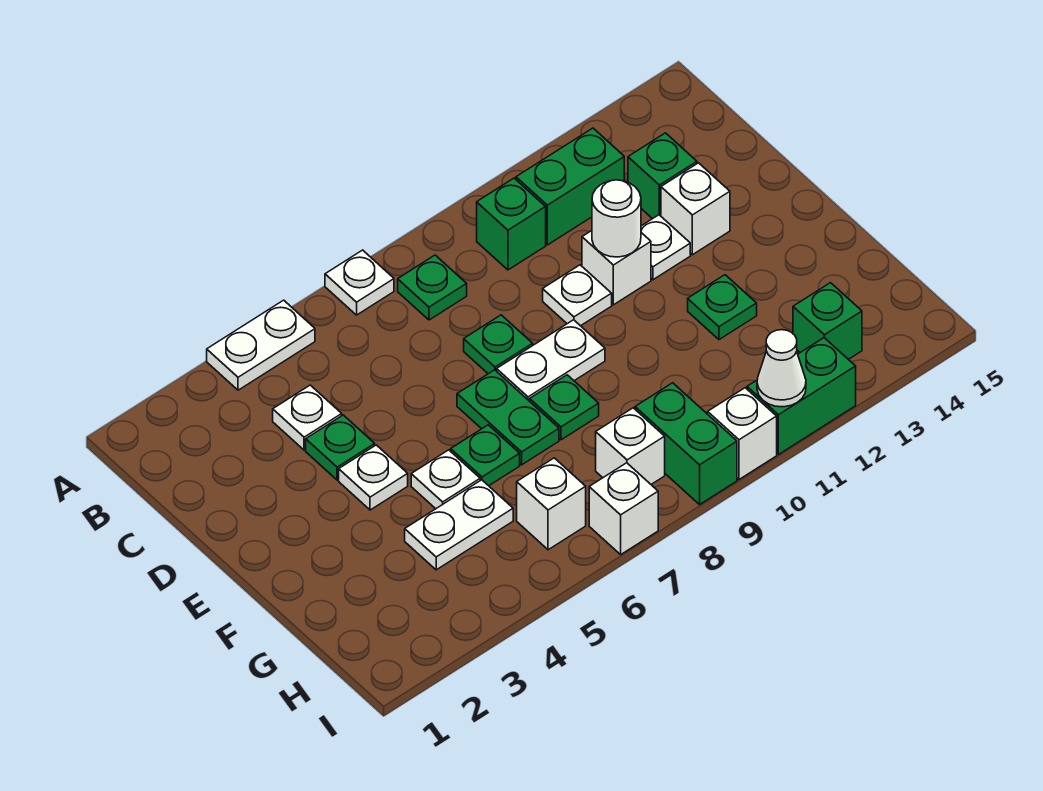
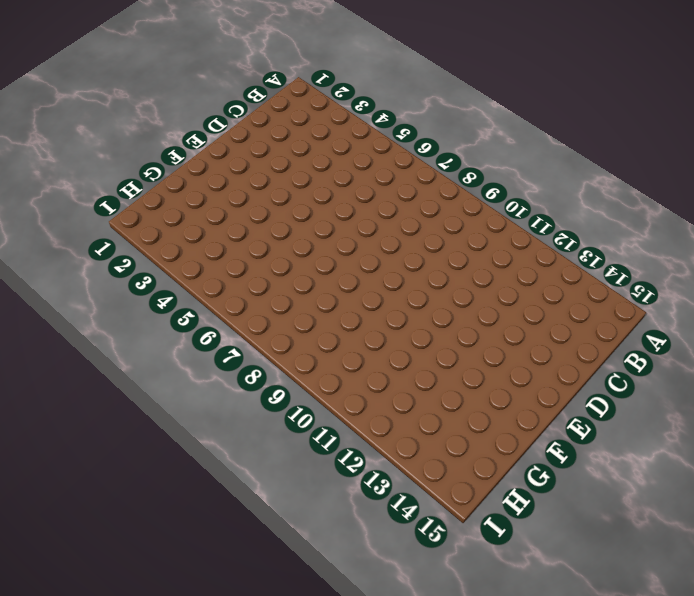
none -> white plate A4:A5 level 1
none -> white plate A7 level 1
none -> green plate B8 level 1
none -> green brick B10 level 1

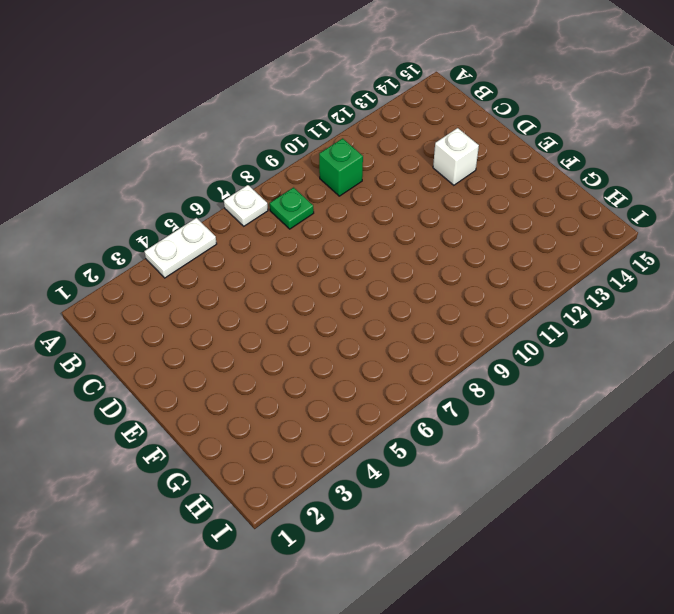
none -> green brick B11:B12 level 1
none -> white plate C4 level 1
none -> green brick C13 level 1
none -> green plate D4 level 1

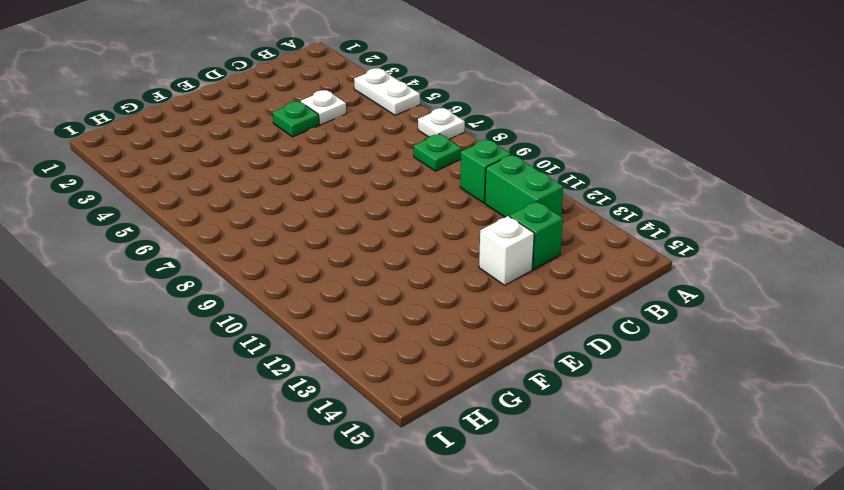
none -> green plate D8 level 1
none -> white plate D10 level 1
none -> white brick D11 level 1
none -> white plate D12 level 1

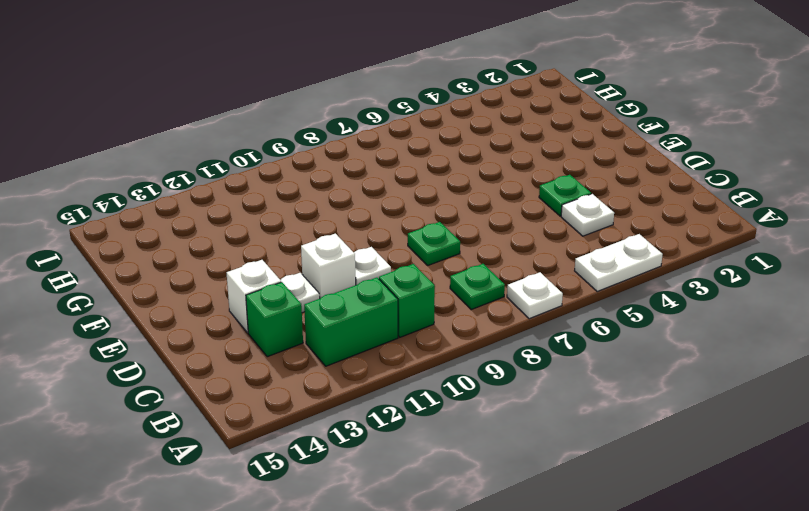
none -> white plate E4 level 1
none -> green plate E7:F7 level 1
none -> white plate E8:E9 level 1
none -> white plate F5 level 1

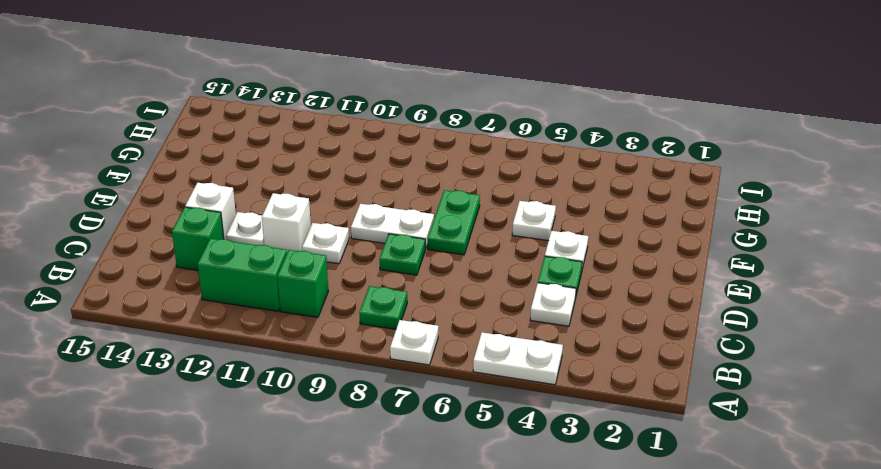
none -> green plate F6 level 1
none -> green plate F8 level 1
none -> green plate F12 level 1
none -> white plate G4:G5 level 1

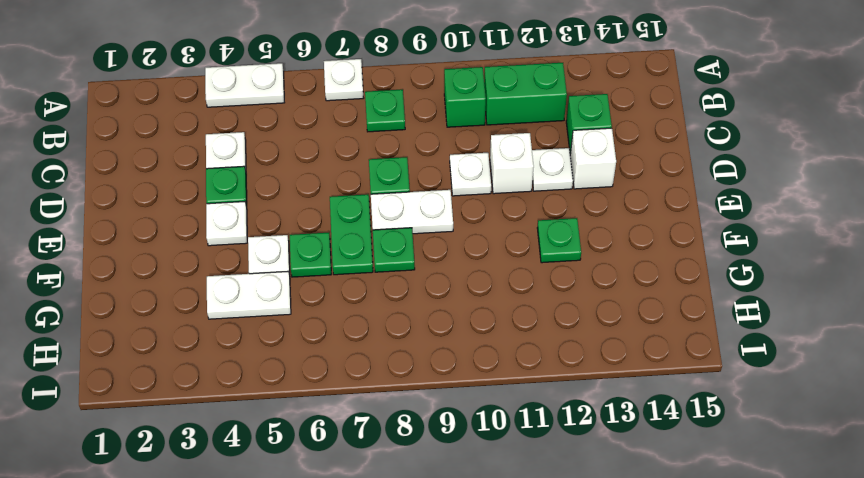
none -> white brick H6 level 1
none -> white brick H8 level 1
none -> green brick H9:I9 level 1
none -> green brick H13 level 1

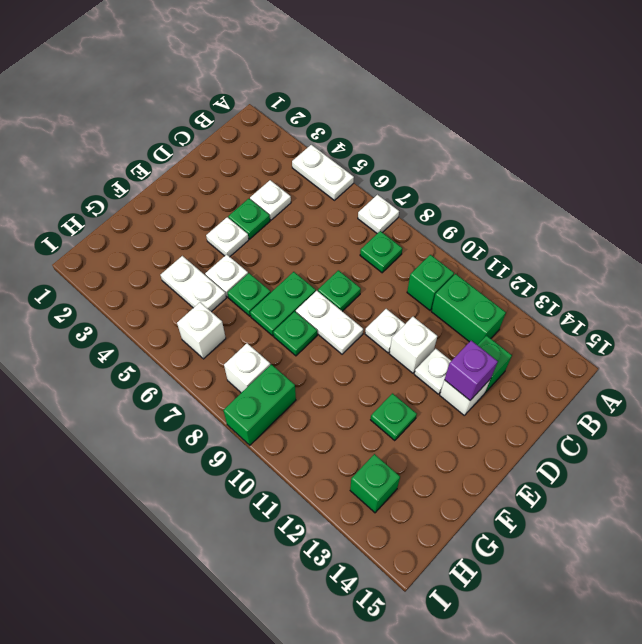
purple brick D13 level 2 -> none
none -> white brick I7 level 1
none -> white brick I10 level 1
none -> green brick I11:I12 level 1
none -> white round brick D11 level 2

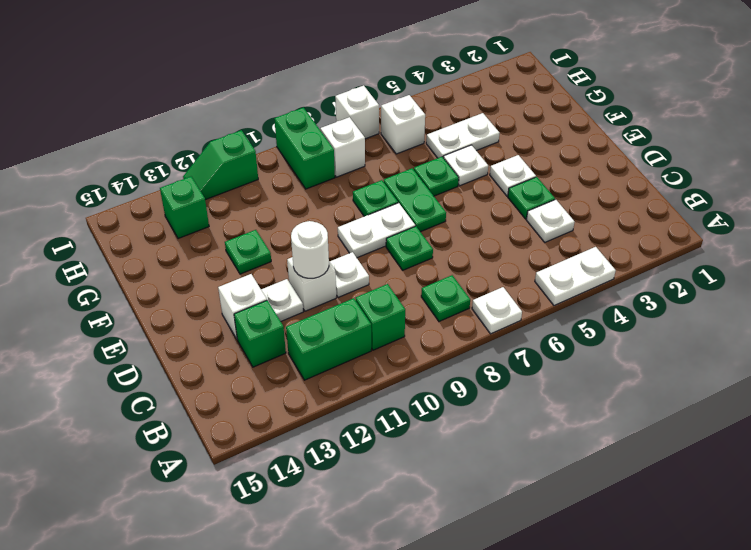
green slope I11:I12 level 1 top 11 -> green brick I11:I12 level 1
none -> white brick I10 level 1
none -> white cone I11 level 2

